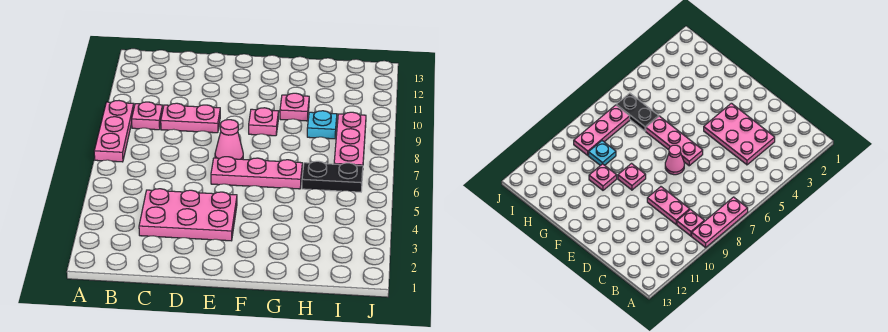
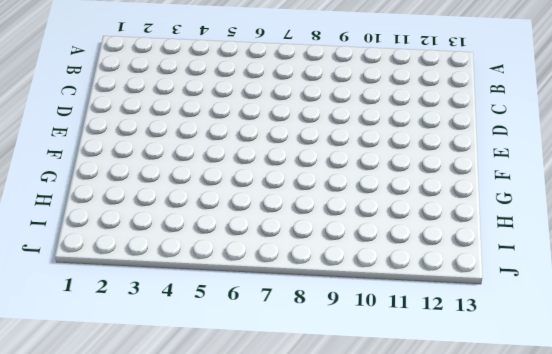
none -> pink plate A7:A9 level 1
none -> pink plate B9 level 1

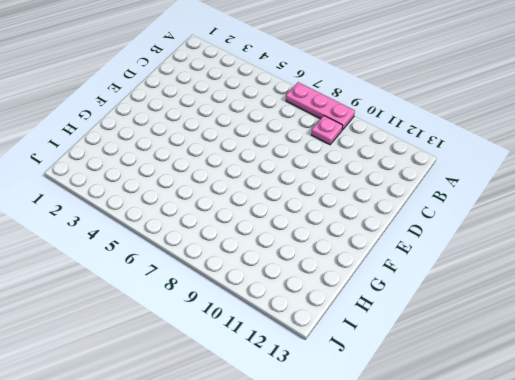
none -> pink plate C3:E4 level 1
none -> pink plate C9:D9 level 1

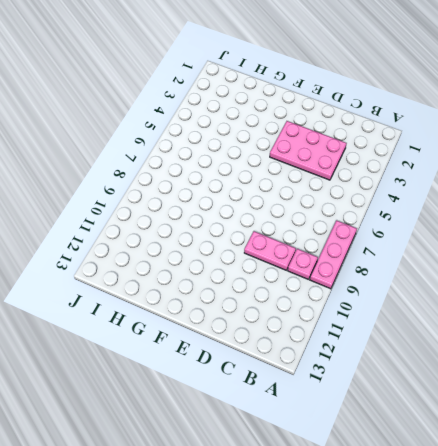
none -> pink plate E6:G6 level 1
none -> pink cone E7 level 1

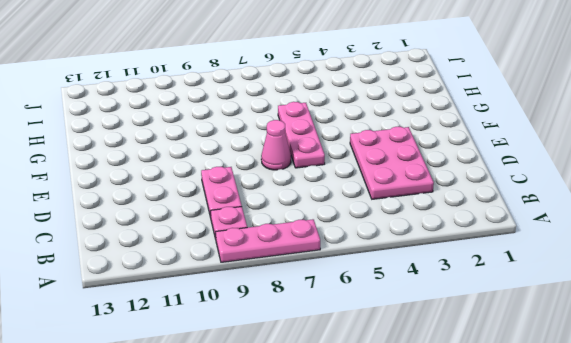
none -> pink plate F9 level 1
none -> pink plate G10 level 1

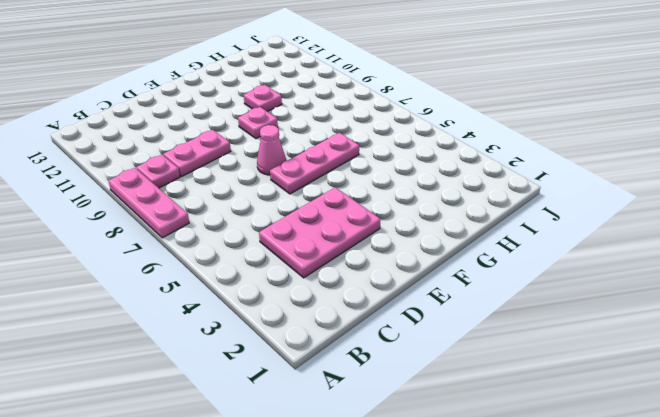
none -> black plate H6:I6 level 1
none -> cyan plate H9 level 1

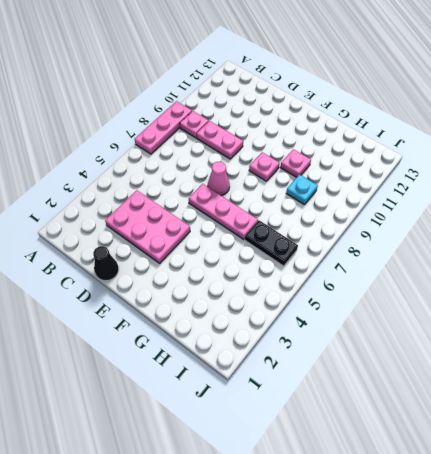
black cone D1 level 1 -> none
none -> pink plate I7:I9 level 1

